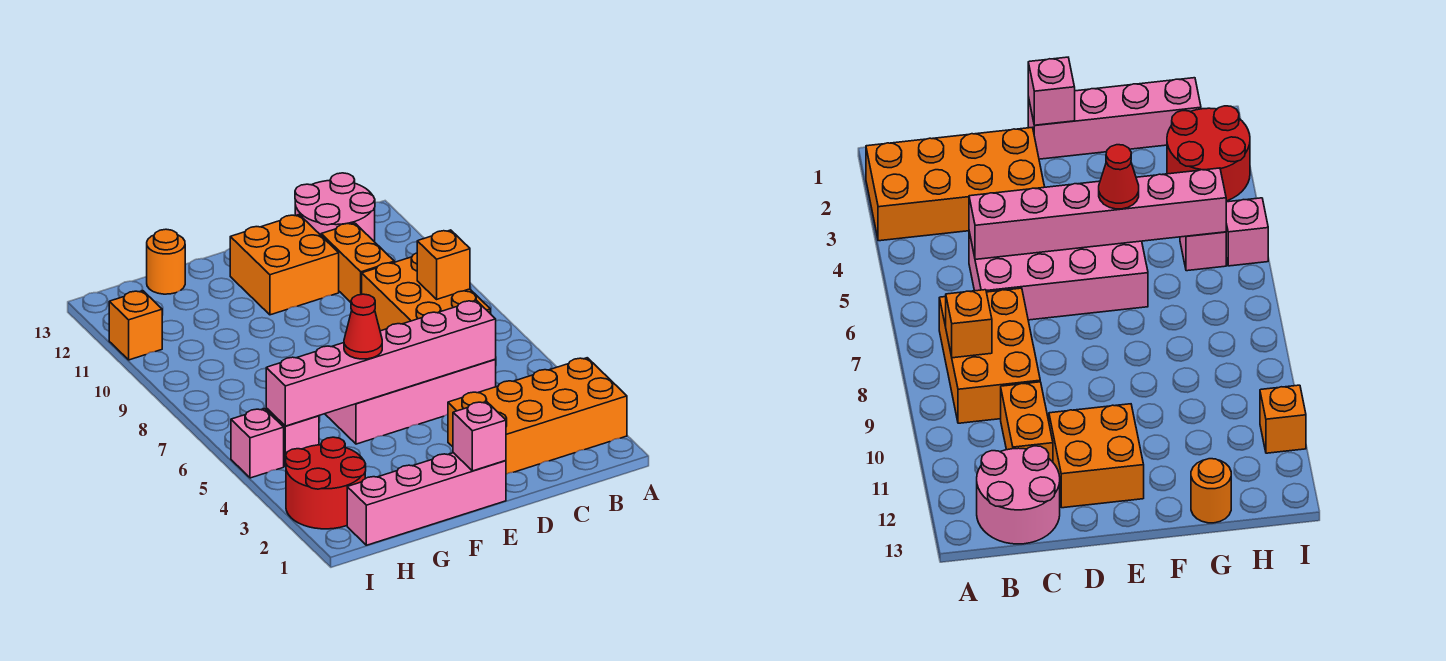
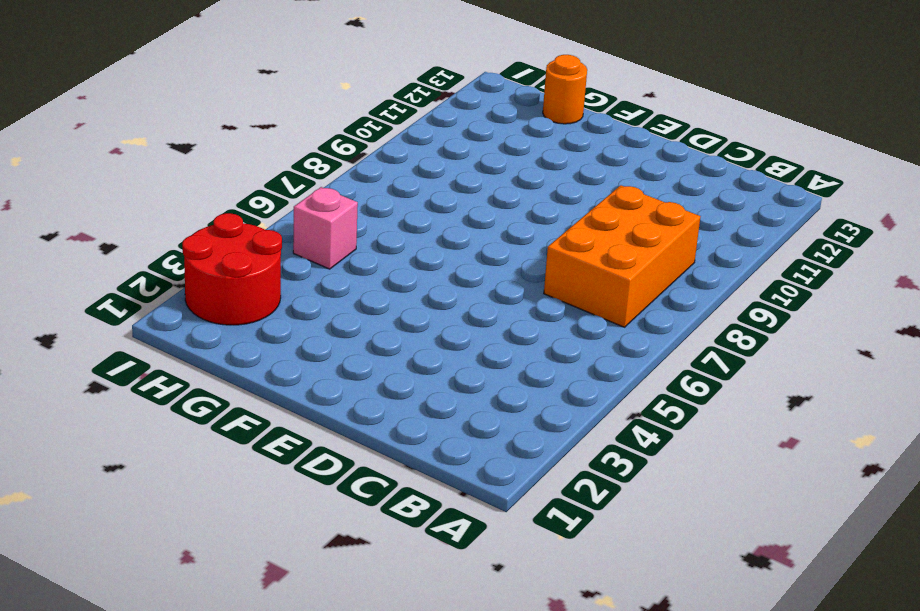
none -> orange brick A2:D3 level 1
none -> pink round brick B12:C13 level 1
none -> pink brick C5:F6 level 1

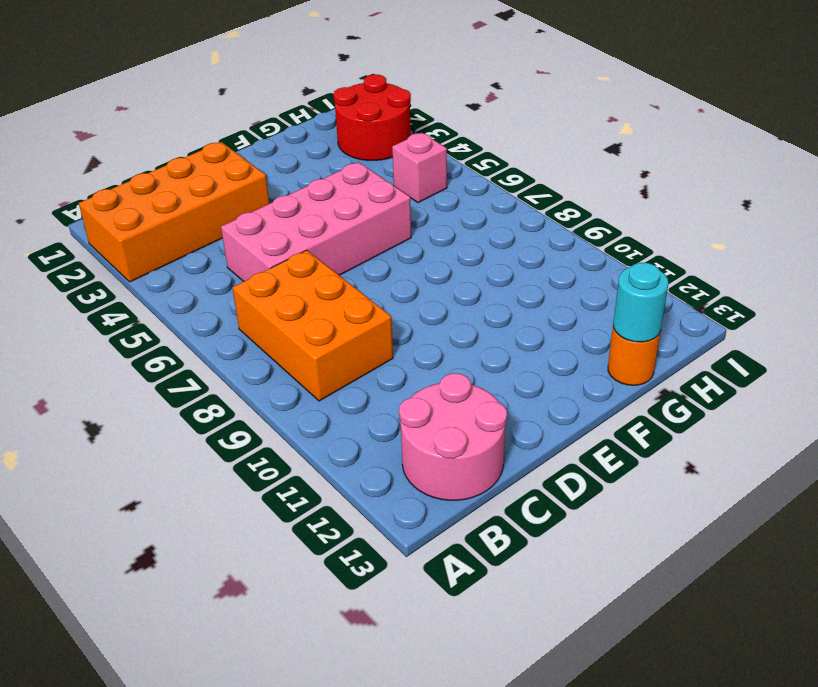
cyan round brick G13 level 2 -> none
none -> orange brick C10:C11 level 1
none -> orange brick D11:E12 level 1
none -> pink brick E1:H1 level 1

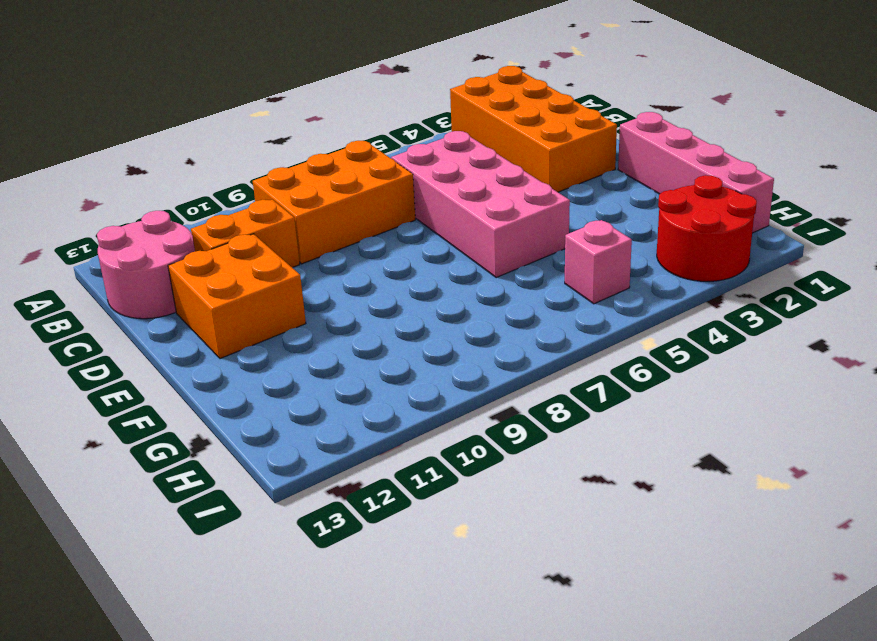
none -> orange round brick G13 level 1
none -> pink brick I5 level 1
none -> orange brick I11 level 1

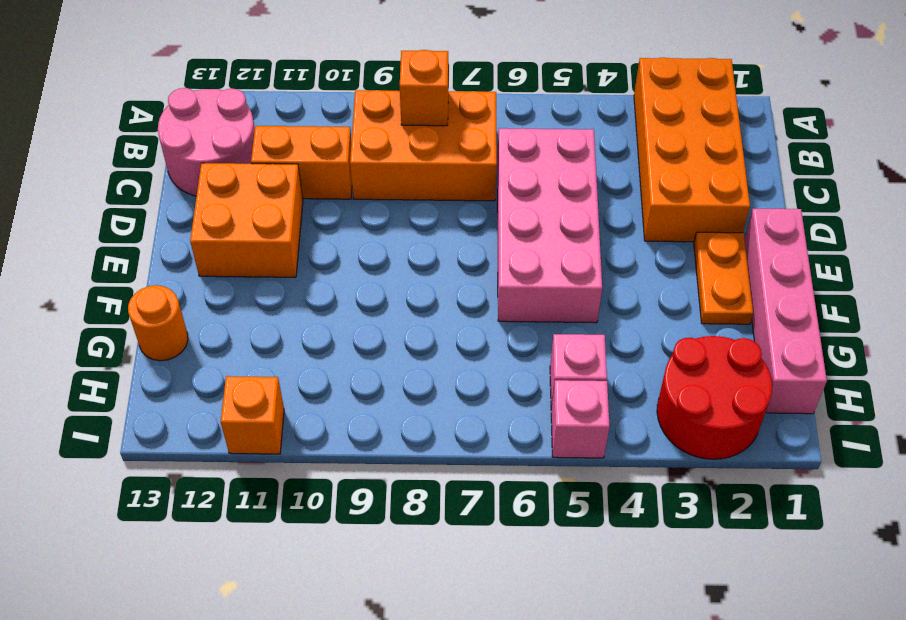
orange plate E2:F2 level 1 -> none
none -> pink brick C5:H5 level 2
none -> pink brick E1 level 2
none -> red cone F5 level 3

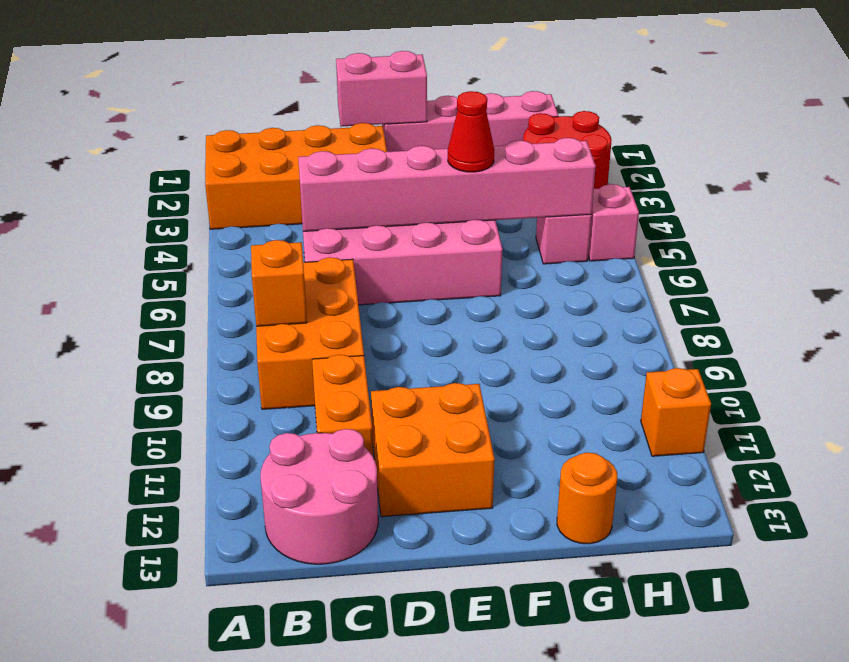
pink brick D1:E1 level 2 -> pink brick E1 level 2

